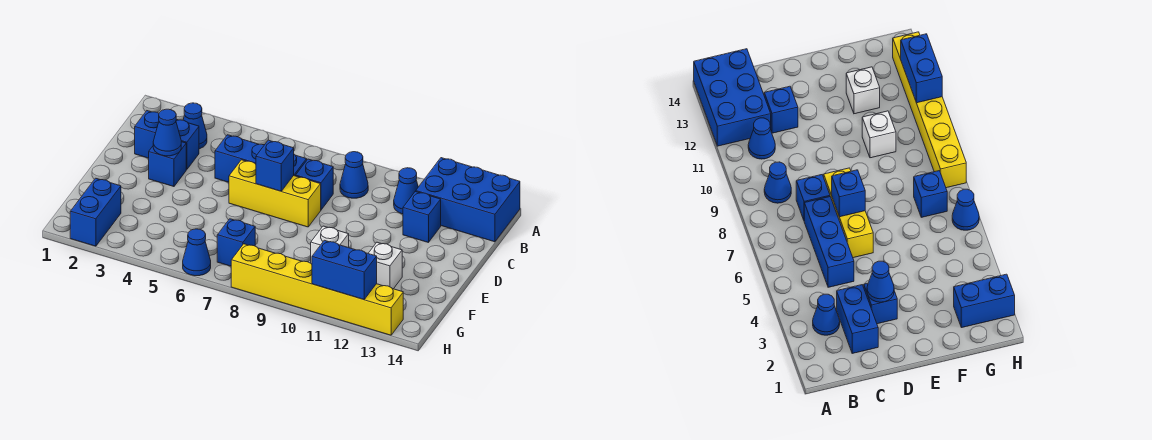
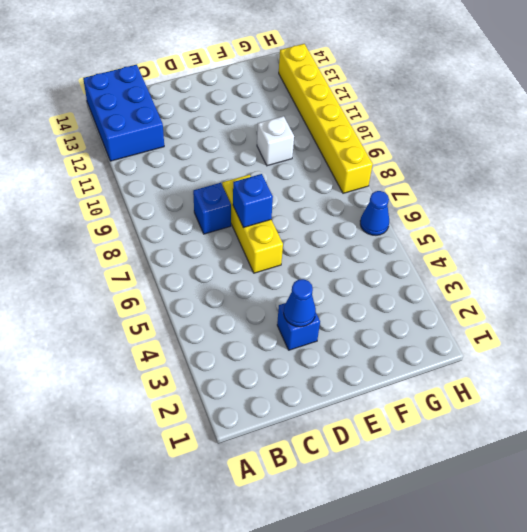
none -> blue cone B3 level 1
none -> blue cone B9 level 1
none -> blue cone B11 level 1

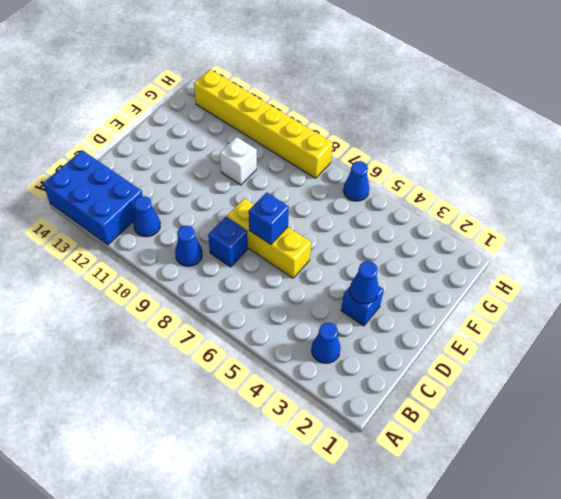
none -> blue brick C2:C3 level 1
none -> blue brick C5:C7 level 1
none -> blue brick C12 level 1

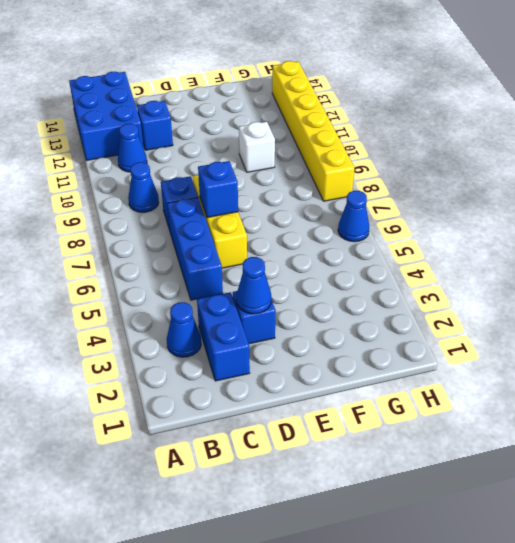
none -> white brick F12 level 1
none -> blue brick G2:H2 level 1
none -> blue brick G7 level 1

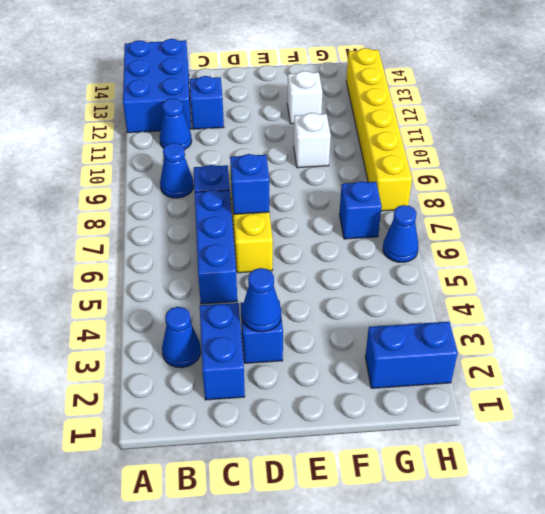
none -> blue brick H11:H12 level 2

